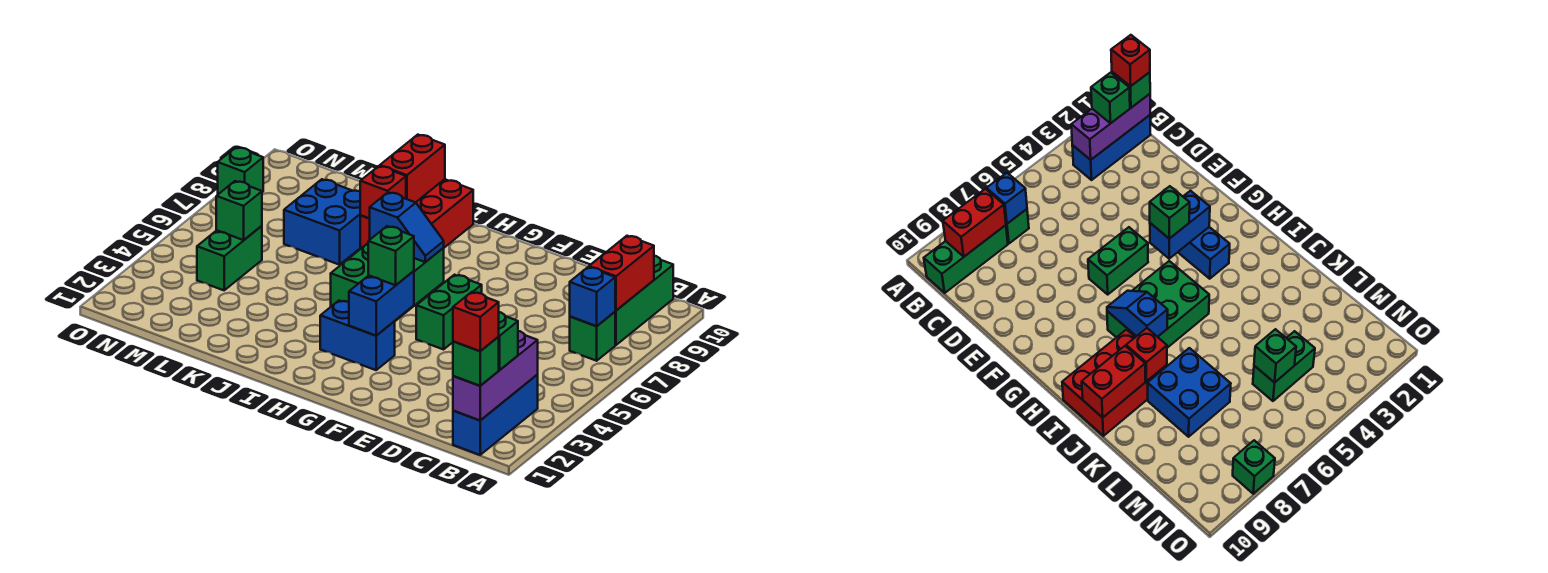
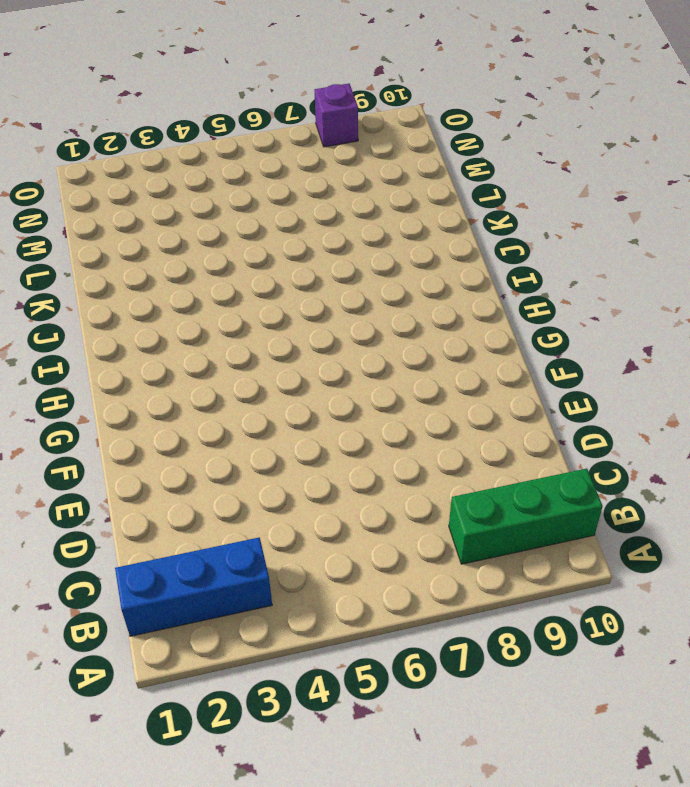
purple brick O8 level 1 -> green brick O8 level 1
none -> green brick B7 level 1
none -> green brick F5:F6 level 1
none -> blue brick G3:H3 level 1

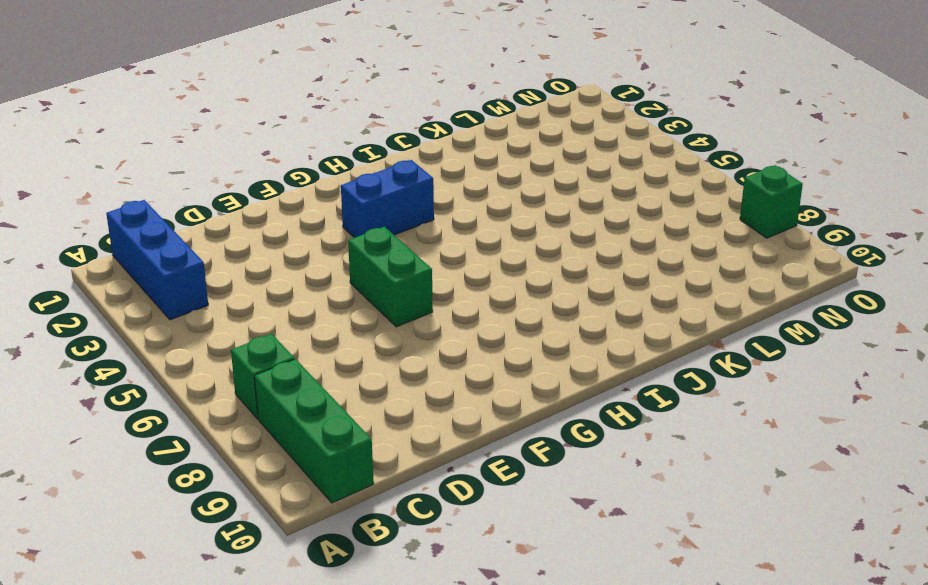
none -> green brick H5:I7 level 1
none -> red brick I8:J10 level 1
none -> blue brick K7:L8 level 1

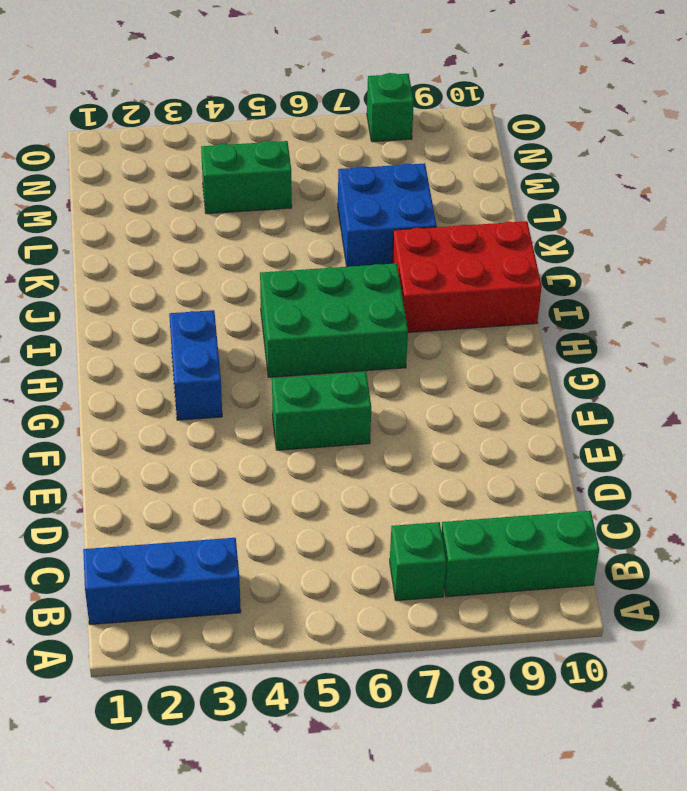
none -> purple brick B1:B3 level 2
none -> blue brick B7 level 2
none -> red brick B8:B9 level 2

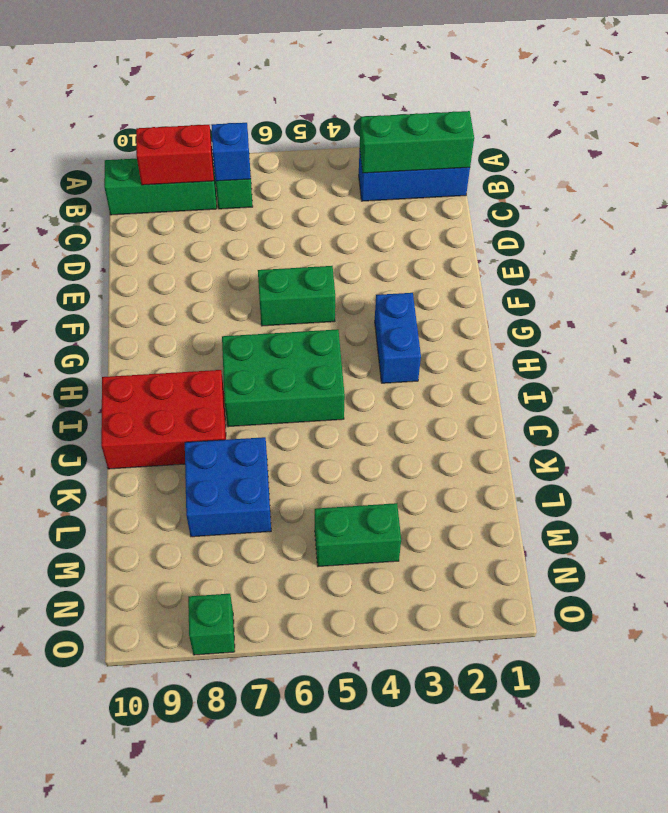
green brick B1:B3 level 2 -> purple brick B1:B3 level 2
none -> blue brick G3:G4 level 2
none -> blue slope H7:I7 level 2 top I
none -> red brick J8 level 2

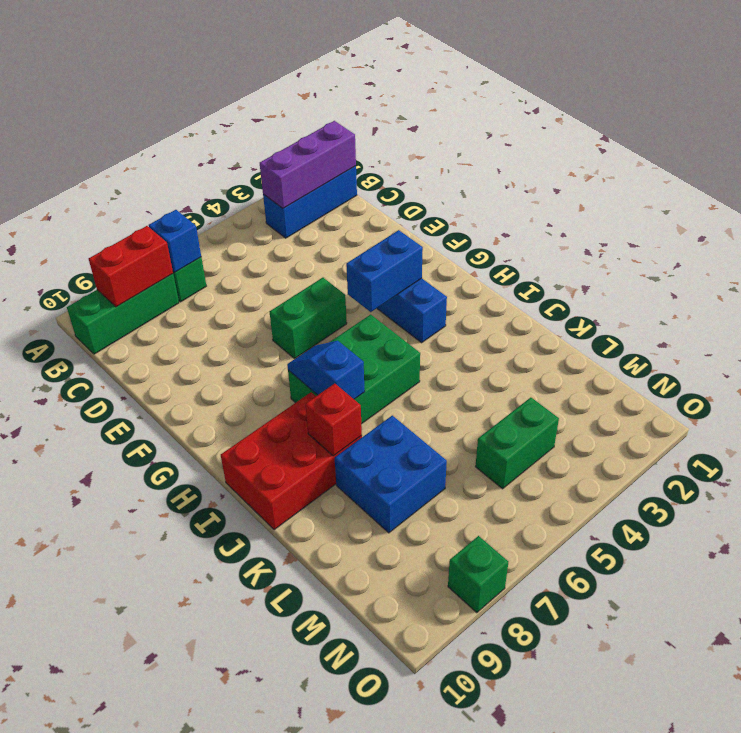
none -> red brick J9:J10 level 2
none -> green brick M5 level 2
none -> green brick B1 level 3

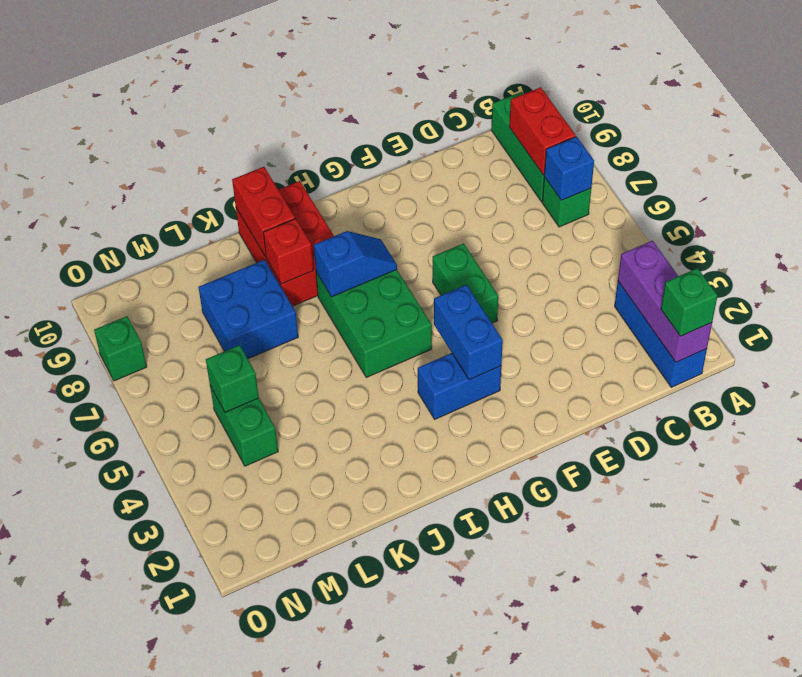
none -> green brick B2 level 3
none -> green brick G4 level 3
none -> red brick B1 level 4

